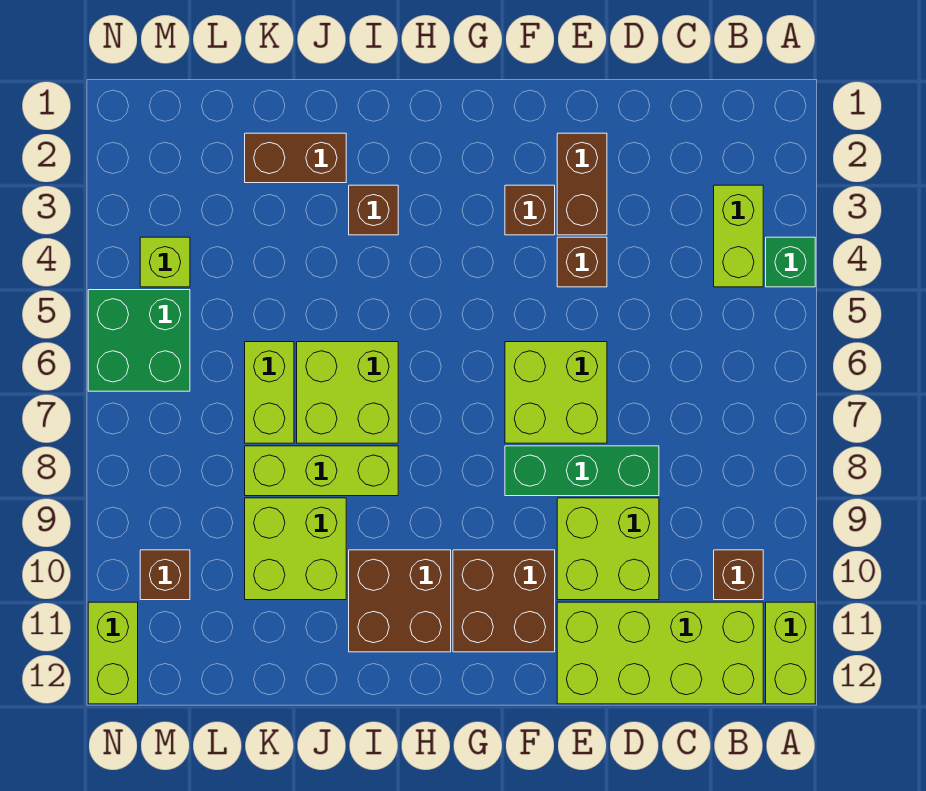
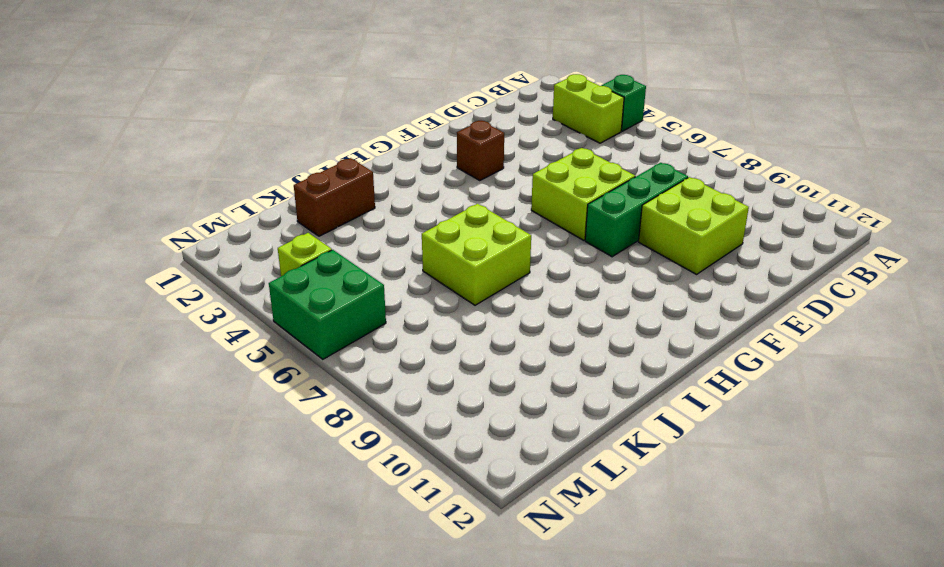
none -> lime brick A11:A12 level 1
none -> brown brick B10 level 1
none -> lime brick B11:E12 level 1

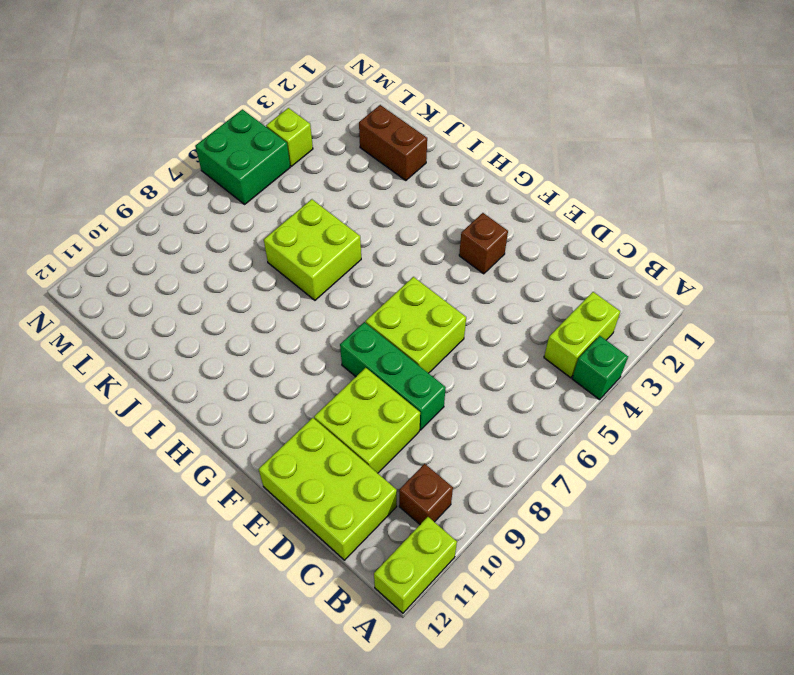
lime brick C11:E12 level 1 -> lime brick B11:E12 level 1
none -> brown brick E2:E3 level 1
none -> brown brick E4 level 1
none -> brown brick F10:G11 level 1

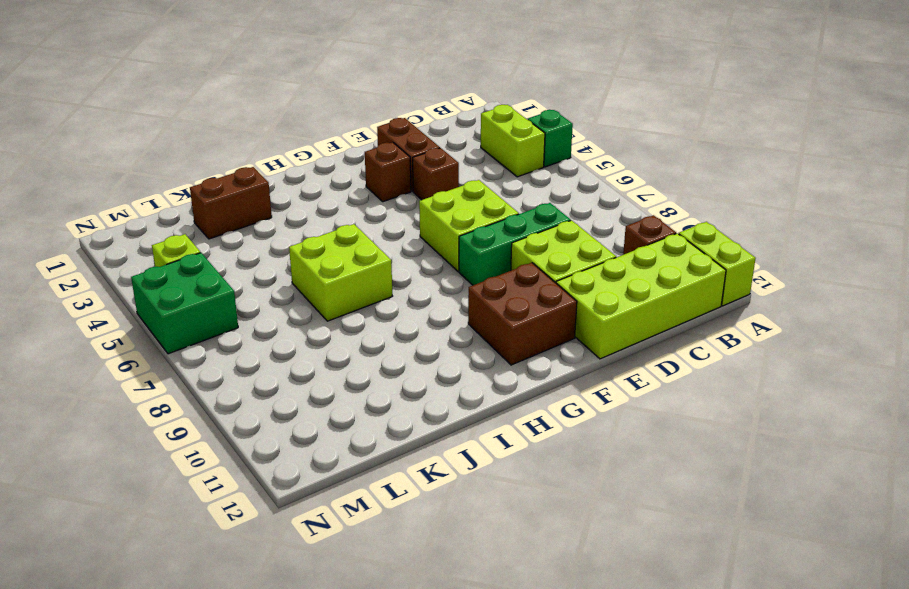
none -> brown brick H10:I11 level 1
none -> brown brick I3 level 1
none -> lime brick I8:K8 level 1

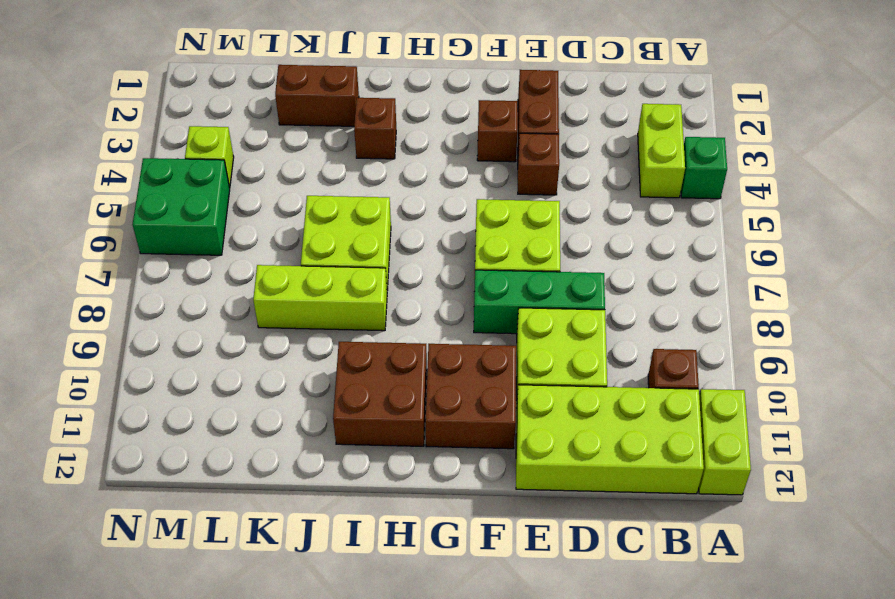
none -> lime brick J9:K10 level 1
none -> lime brick K6:K7 level 1
none -> brown brick M10 level 1

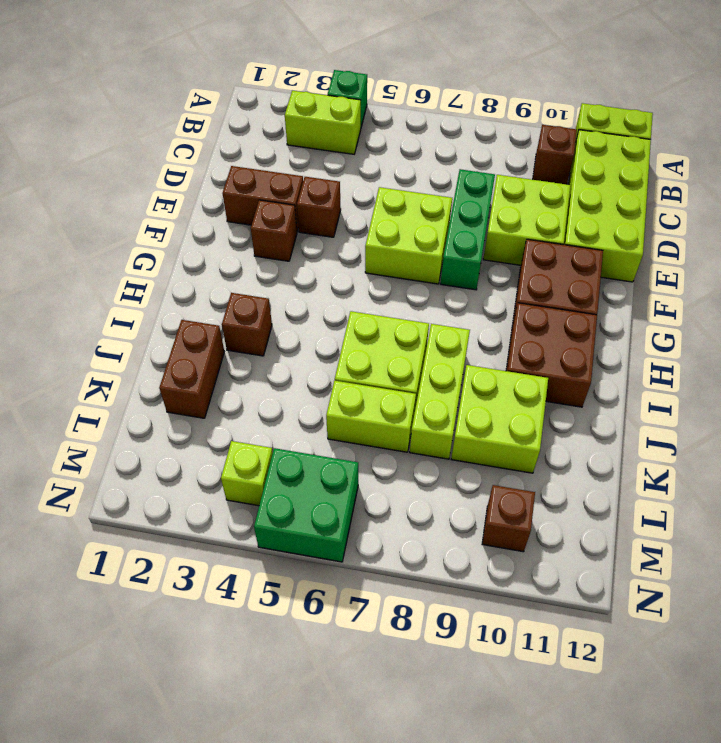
none -> lime brick N11:N12 level 1

